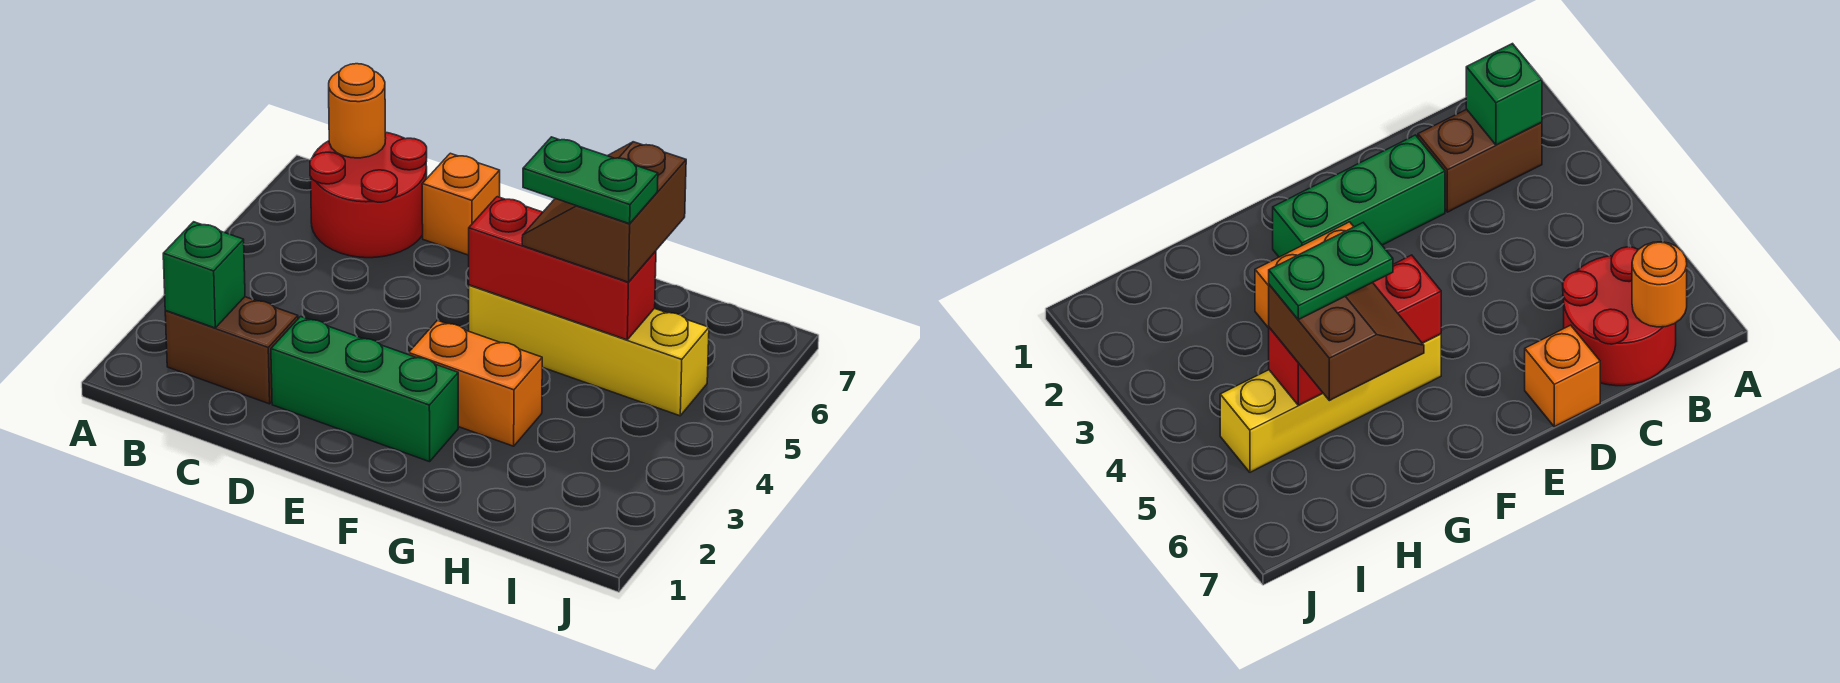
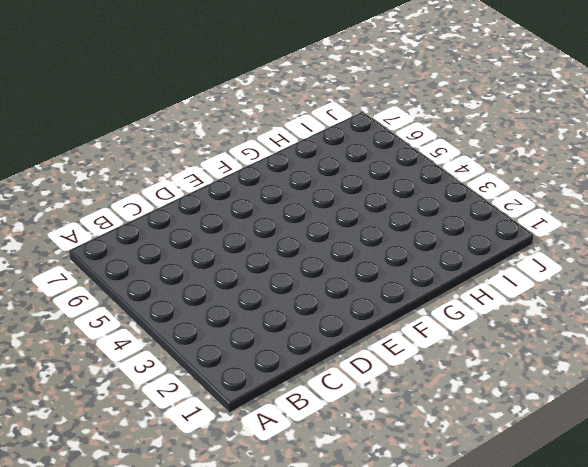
none -> brown brick B2:C2 level 1
none -> red round brick B6:C7 level 1

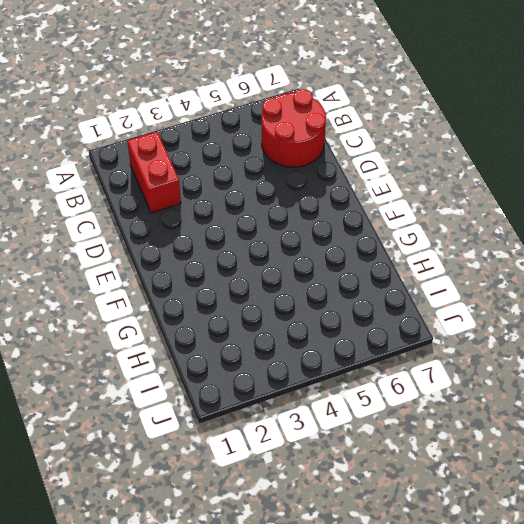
red brick B2:C2 level 1 -> brown brick B2:C2 level 1
none -> green brick D2:F2 level 1
none -> orange brick D7 level 1

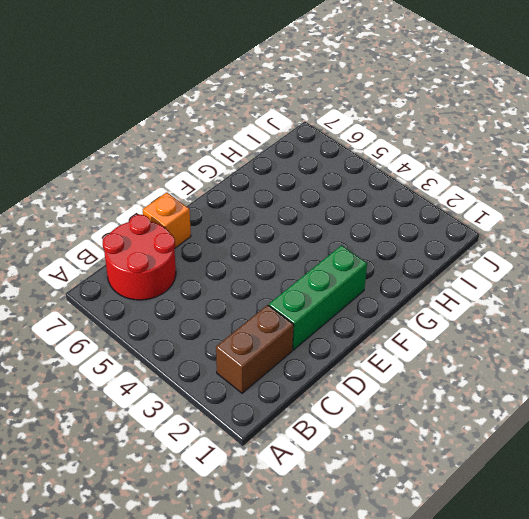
none -> orange brick F3:G3 level 1
none -> yellow brick F5:I5 level 1

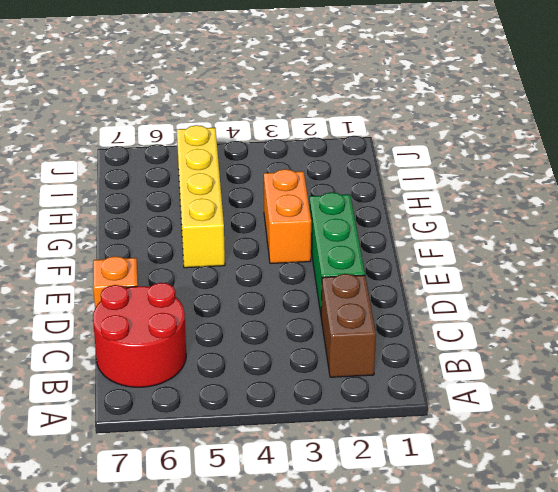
none -> green brick B2 level 2
none -> orange round brick B7 level 2

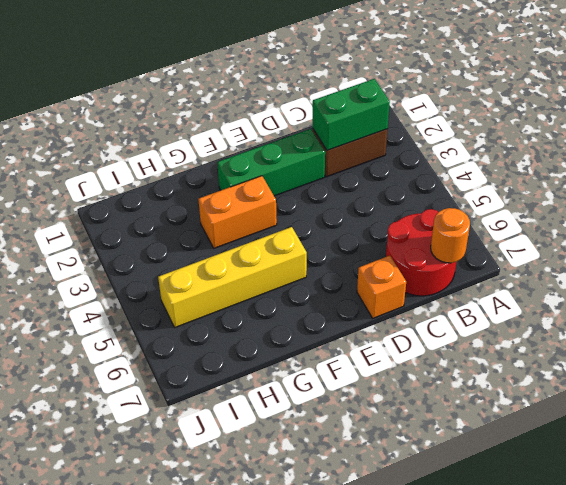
green brick B2:C2 level 2 -> green brick B2 level 2
none -> red brick F5:H5 level 2
none -> brown slope G5:H6 level 3 top H

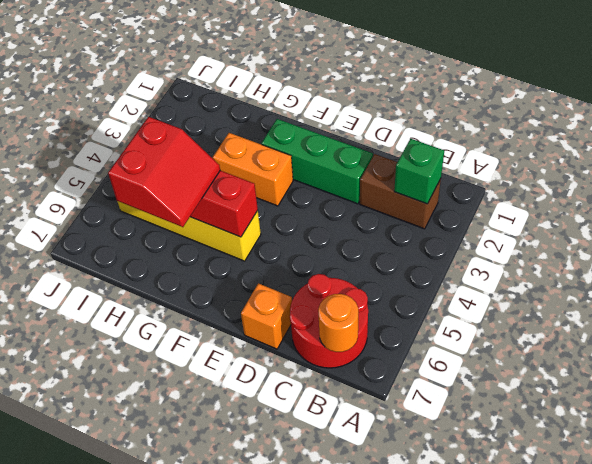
red slope G5:H6 level 3 top H -> brown slope G5:H6 level 3 top H
none -> green plate G5:H5 level 4

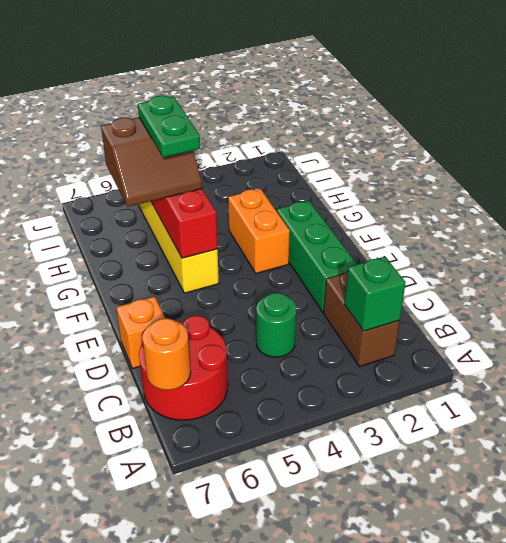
green round brick C4 level 1 -> none

